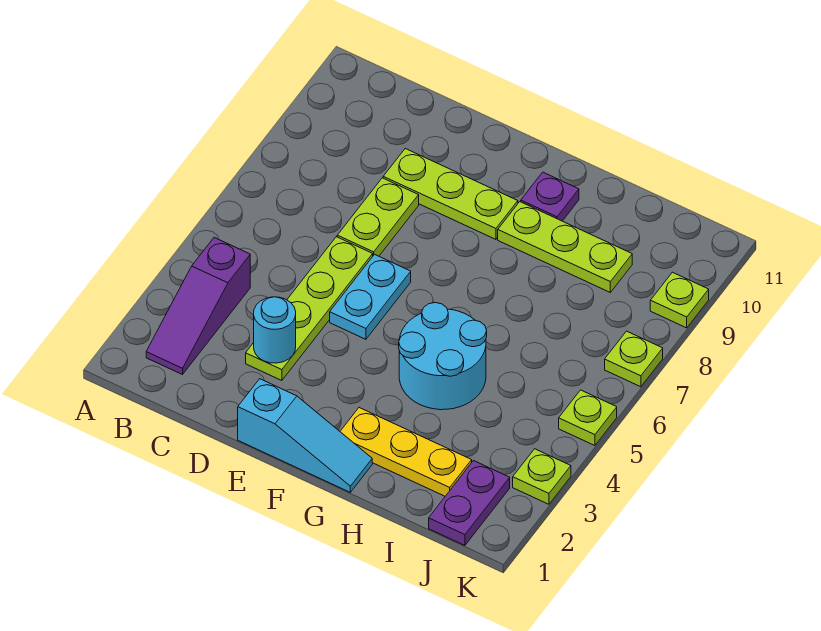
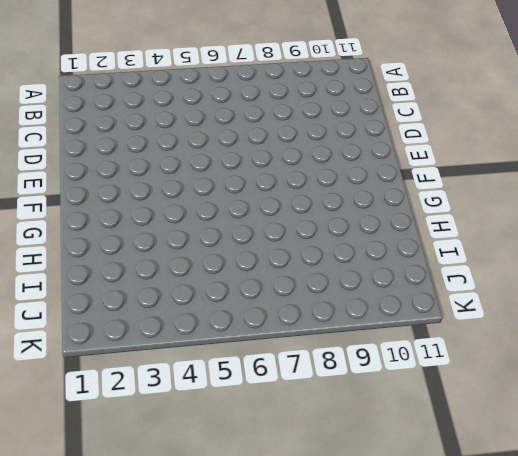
none -> purple slope B2:B4 level 1 top 4
none -> lime plate D3:D6 level 1
none -> lime plate D7:D8 level 1

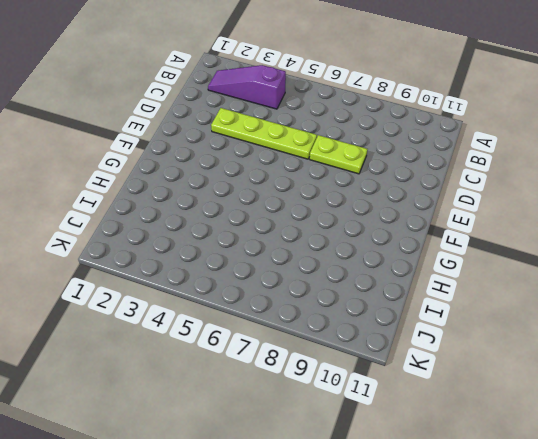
none -> lime plate D9:F9 level 1
none -> cyan slope E1:G1 level 1 top E
none -> cyan plate E5:E6 level 1

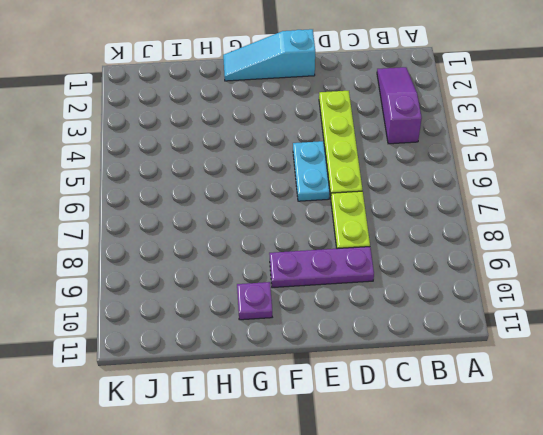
purple plate D9:F9 level 1 -> lime plate D9:F9 level 1
none -> yellow plate G2:I2 level 1
none -> cyan round brick G4:H5 level 1
none -> lime plate G9:I9 level 1

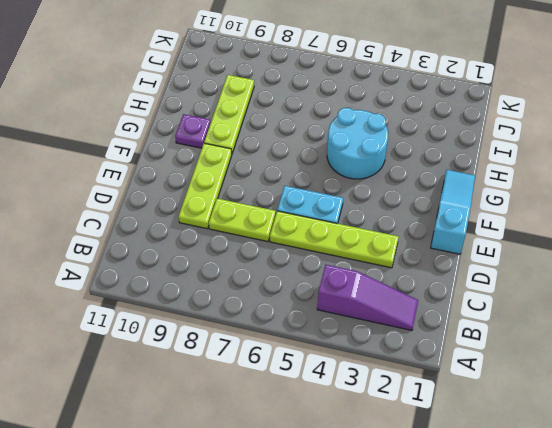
none -> yellow plate G2:I2 level 1
none -> purple plate J1:J2 level 1
none -> lime plate K3 level 1

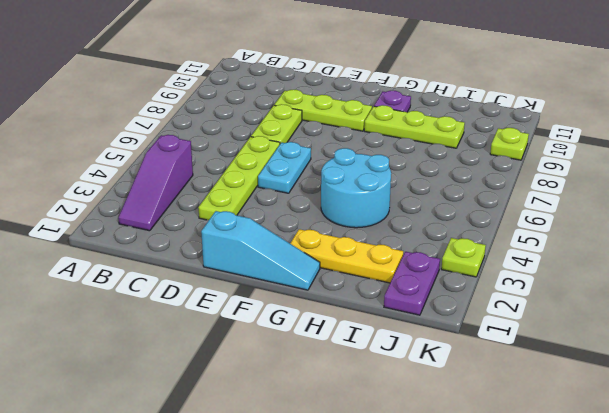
none -> lime plate K5 level 1
none -> lime plate K7 level 1
none -> cyan round brick D3 level 2

